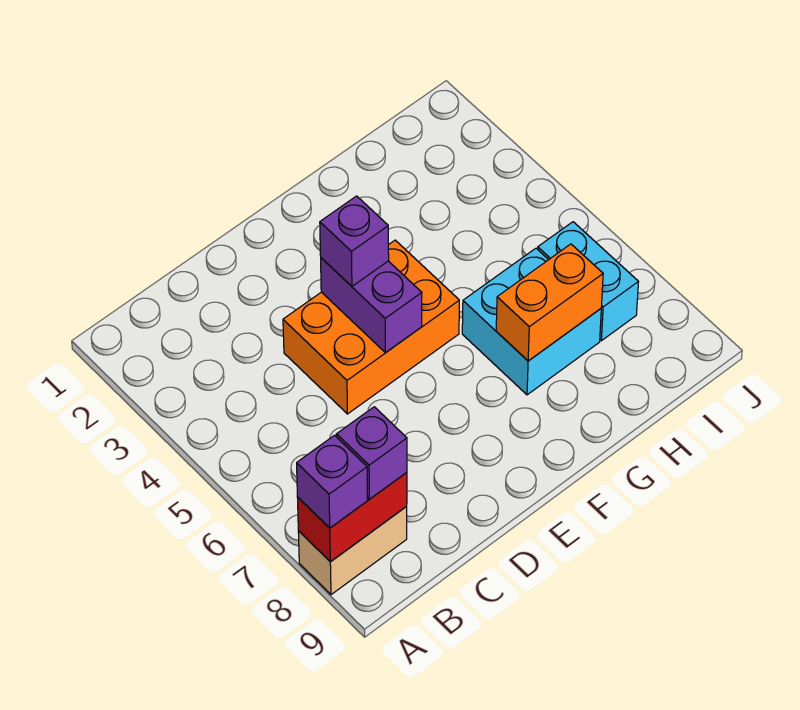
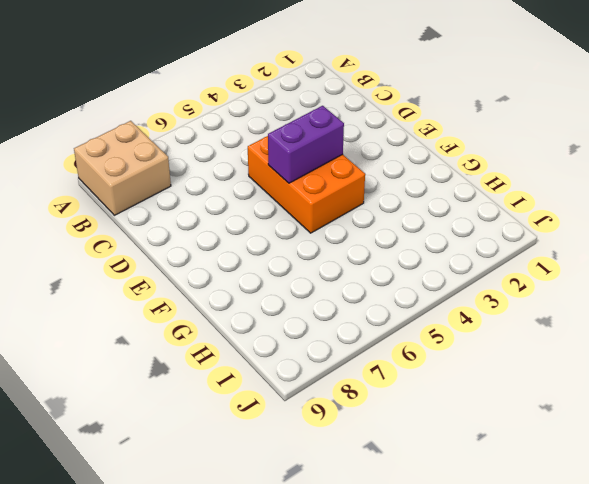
tan brick A8:B9 level 1 -> tan brick A8:B8 level 1
none -> cyan brick G6:H7 level 1
none -> cyan brick I6:I7 level 1

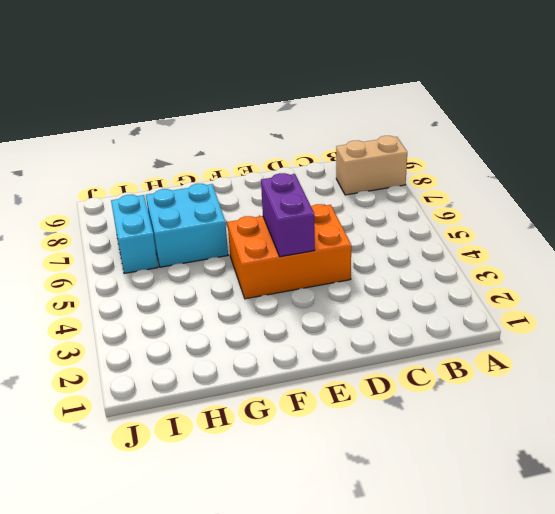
none -> red brick A8:B8 level 2
none -> orange brick G7:H7 level 2

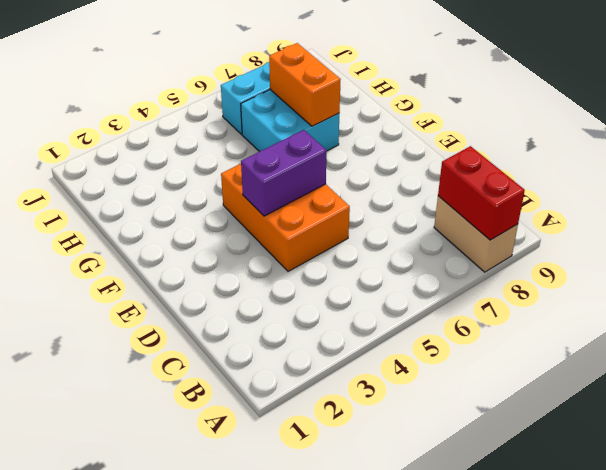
none -> purple brick A8 level 3
none -> purple brick B8 level 3

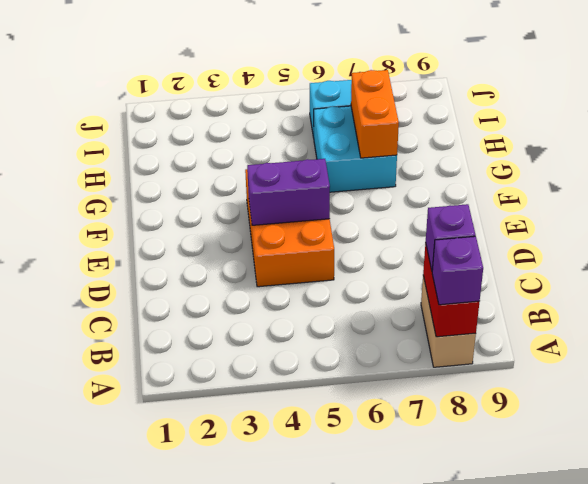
none -> purple brick E4 level 3

